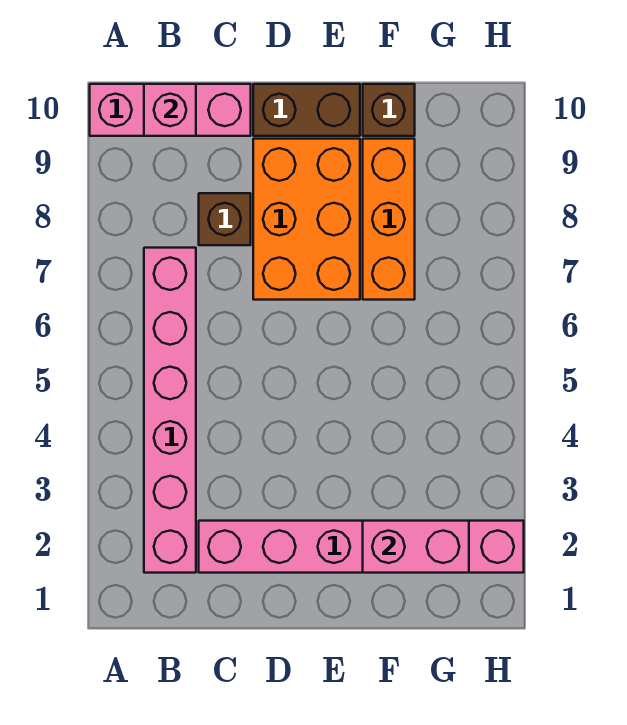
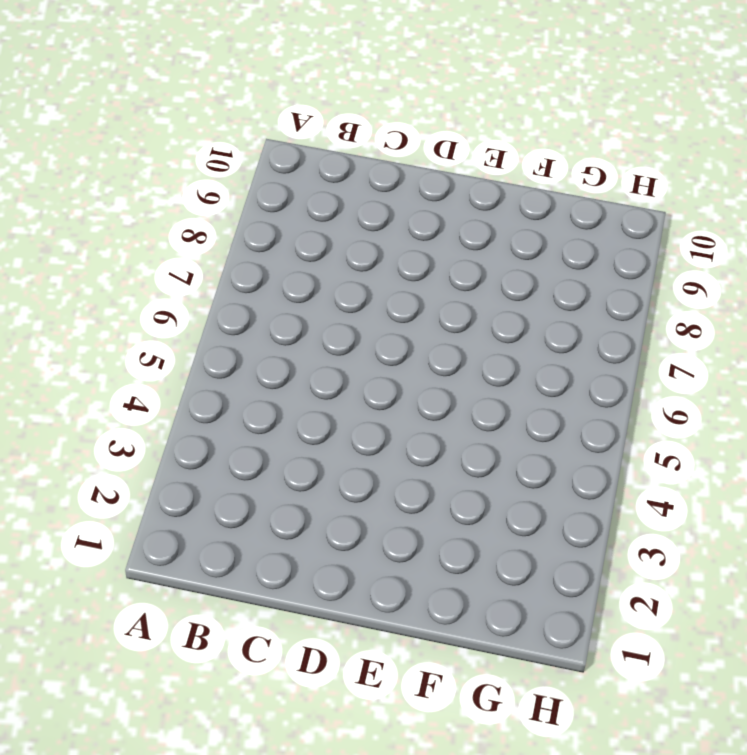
none -> pink brick A10:C10 level 1
none -> pink brick B2:B7 level 1

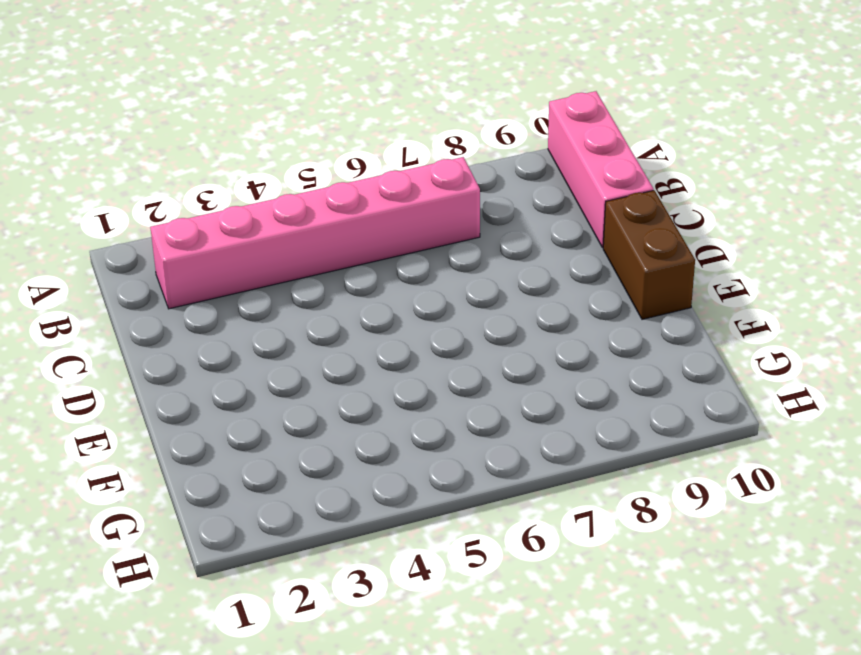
none -> pink brick C2:H2 level 1
none -> brown brick C8 level 1

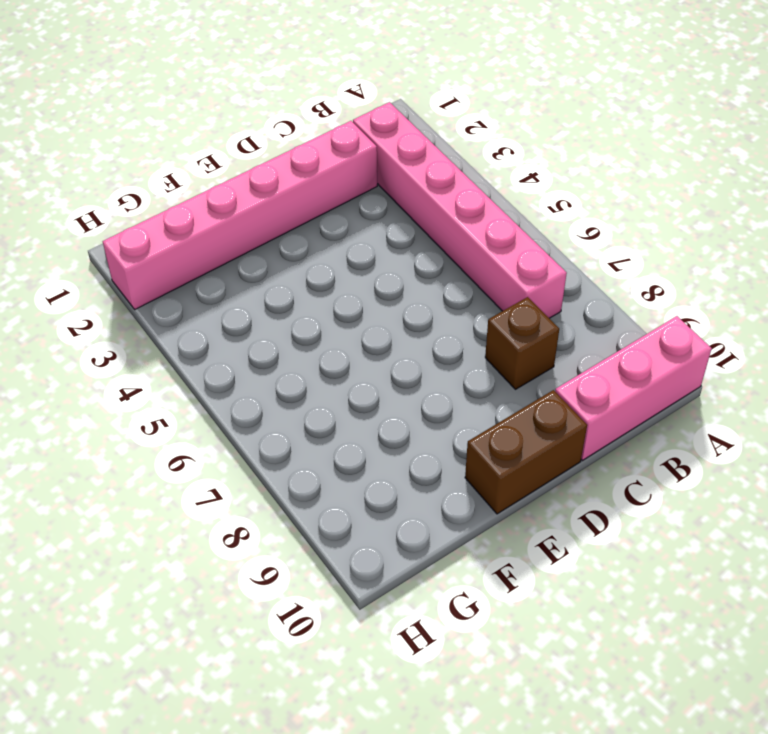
none -> orange brick D7:E9 level 1
none -> orange brick F7:F9 level 1

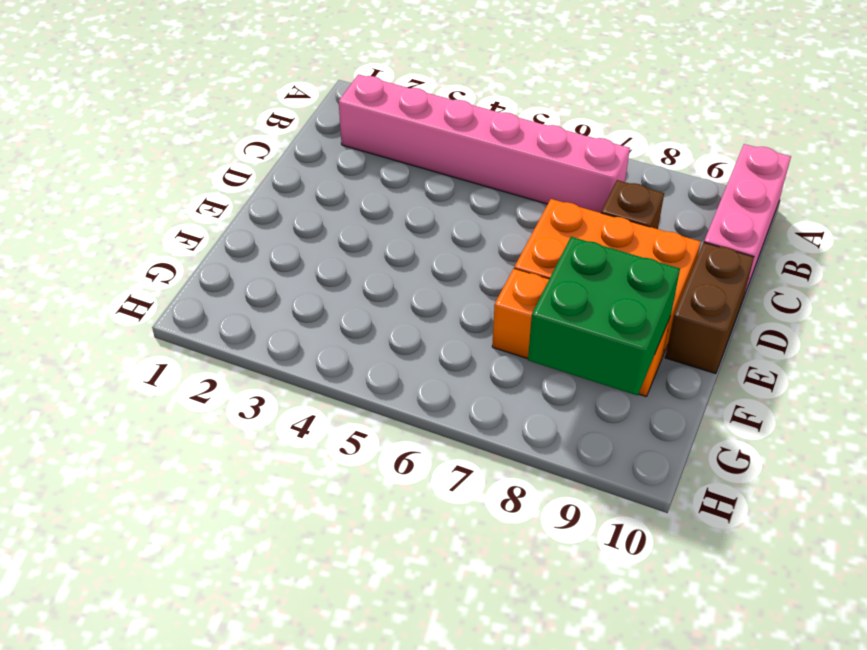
green brick F8:G9 level 2 -> none
none -> pink brick C2:H2 level 1
none -> brown brick F10 level 1

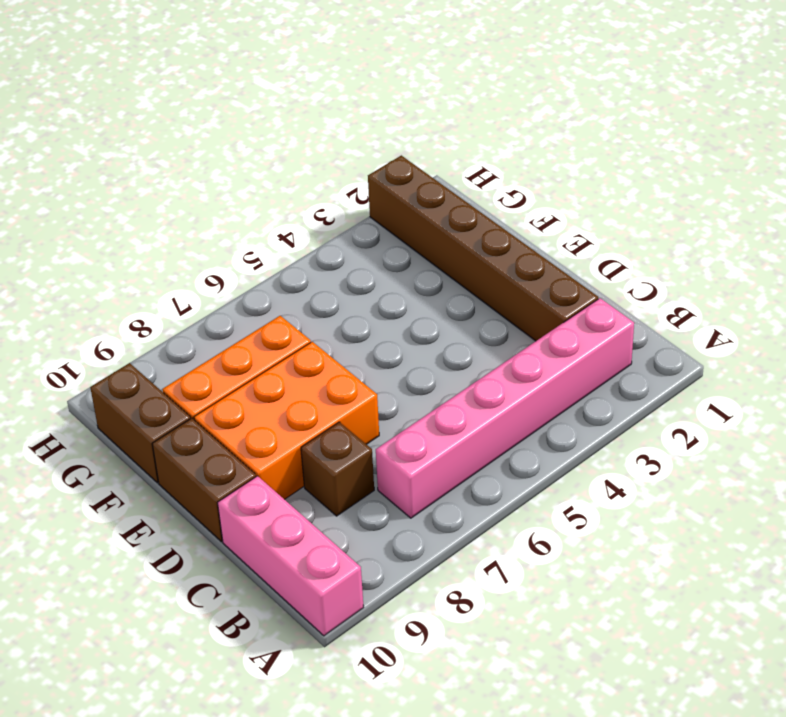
brown brick C2:H2 level 1 -> pink brick C2:H2 level 1
brown brick F10:G10 level 1 -> brown brick F10 level 1
none -> pink brick B10 level 2
none -> pink brick F2:G2 level 2

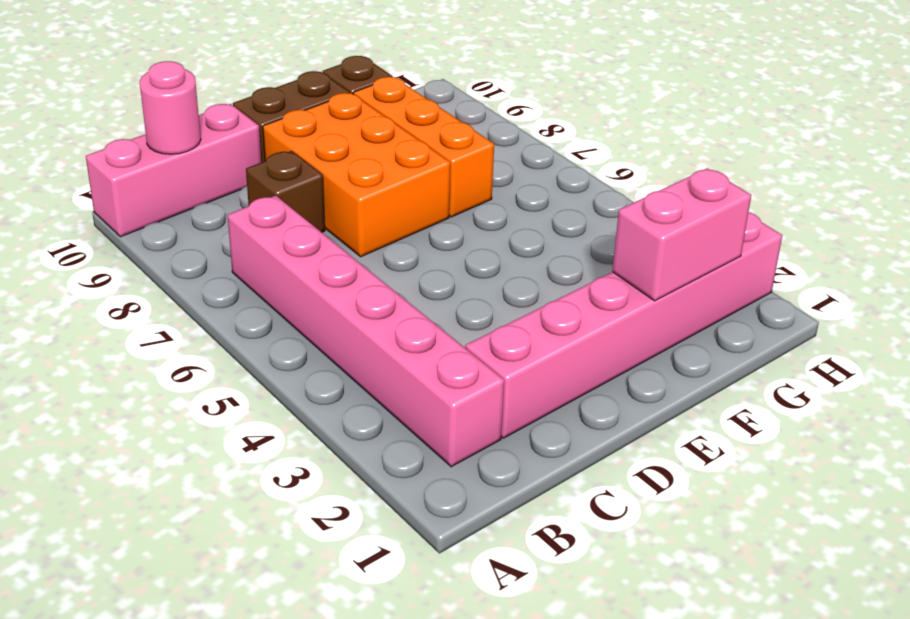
pink round brick B10 level 2 -> pink brick B10 level 2

